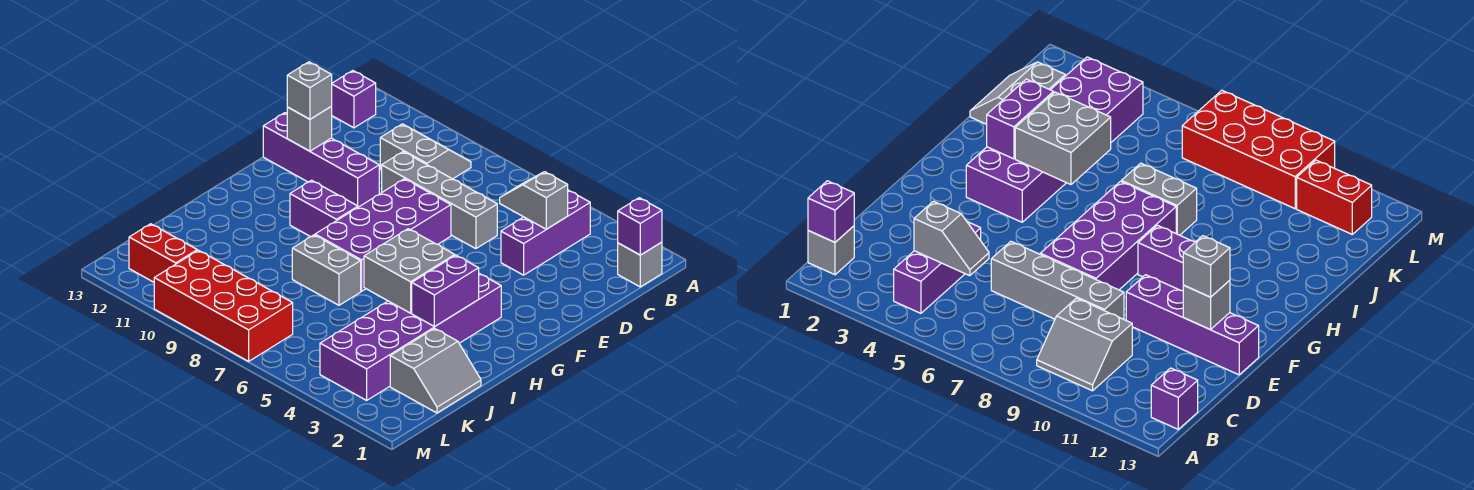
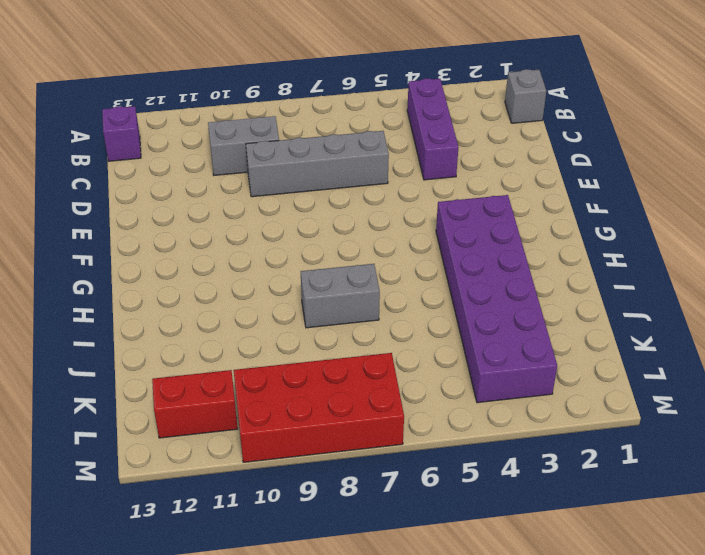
none -> purple brick E7:H8 level 1
none -> purple brick E10:E13 level 1
none -> purple brick G9:G10 level 1

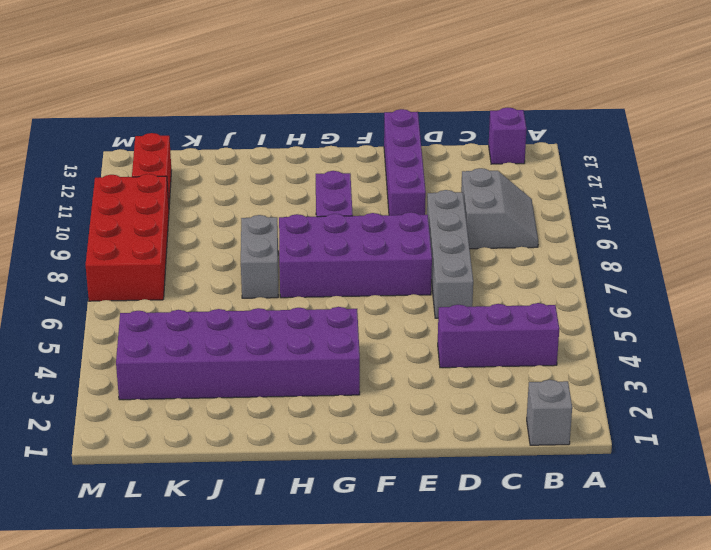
none -> grey slope J1:K2 level 1 top 2
none -> purple brick B1 level 2
none -> grey slope C4:C5 level 2 top 4

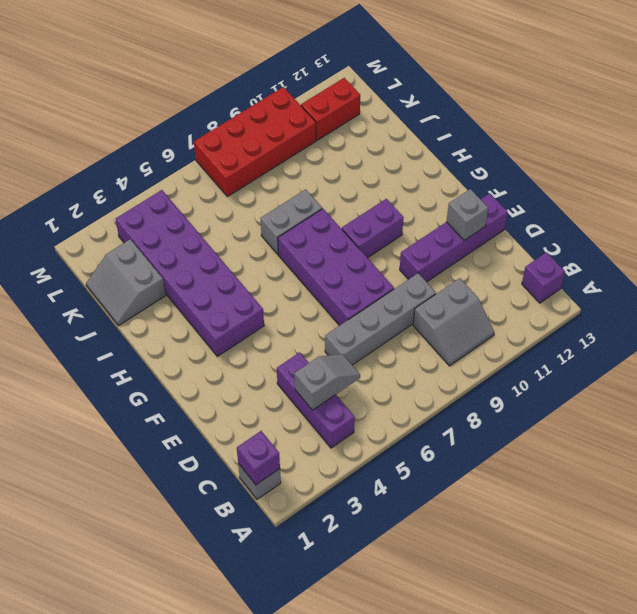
none -> purple brick H3:I3 level 2
none -> grey brick H4:I5 level 2
none -> grey brick E12 level 3

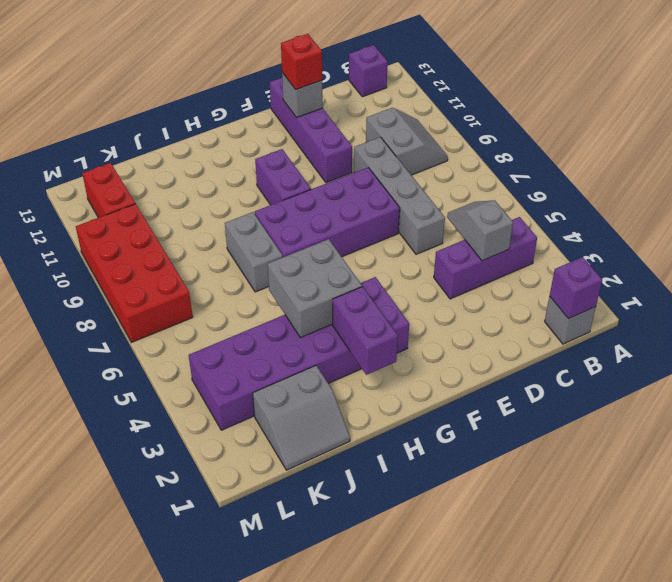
red brick E12 level 3 -> grey brick E12 level 3
purple brick H2:H3 level 2 -> purple brick H3:I3 level 2

